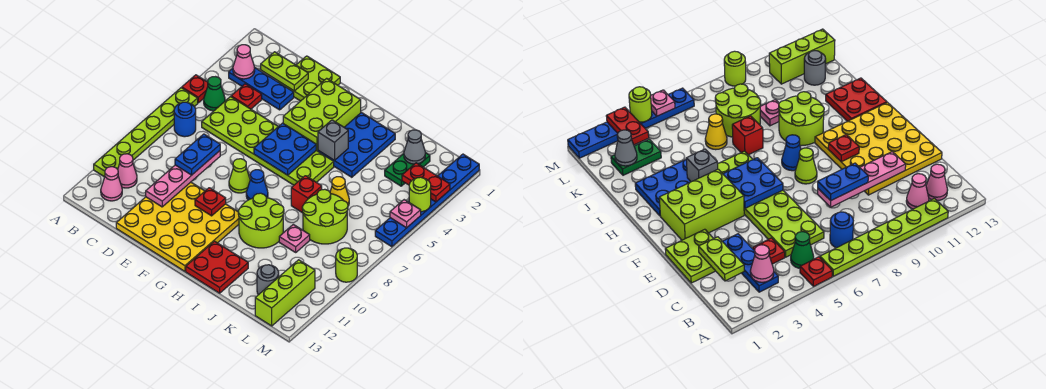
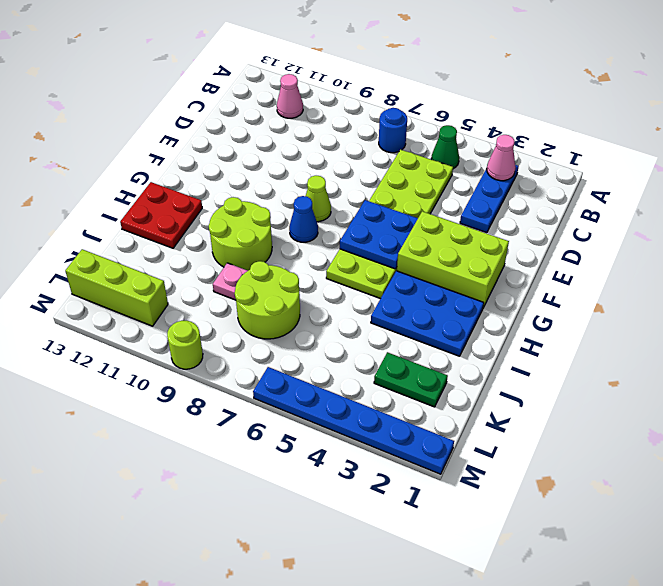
none -> red plate A5 level 1
none -> lime plate A6:A11 level 1
none -> pink cone B12 level 1
none -> red plate C4 level 1

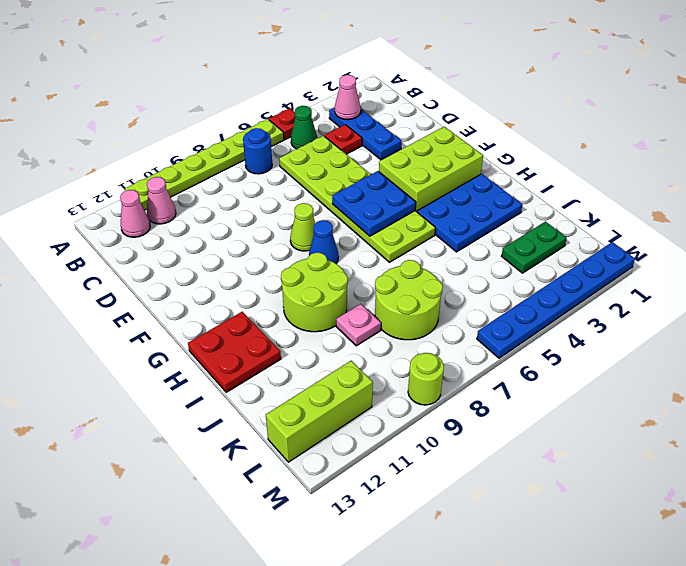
none -> lime plate D1:E2 level 1
none -> yellow plate D10:G13 level 1
none -> red brick I7 level 1
none -> yellow cone J6 level 1

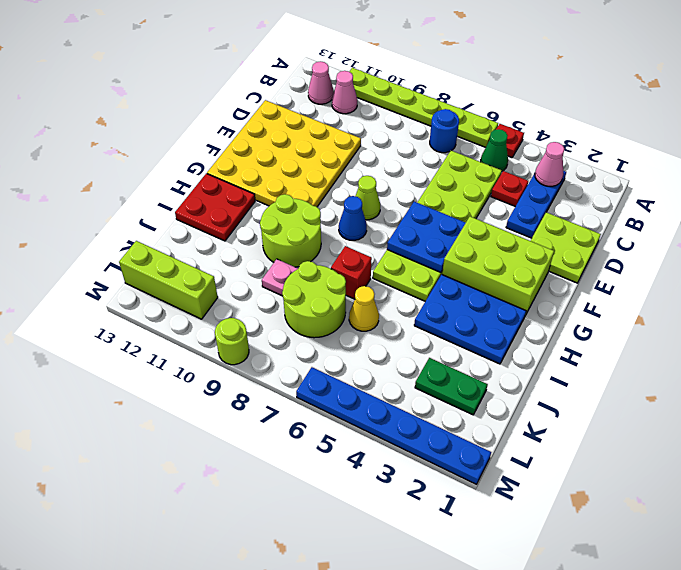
none -> grey round brick K12 level 1
none -> lime plate C2:D2 level 2
none -> pink plate D8:D11 level 2
none -> red plate F10 level 2

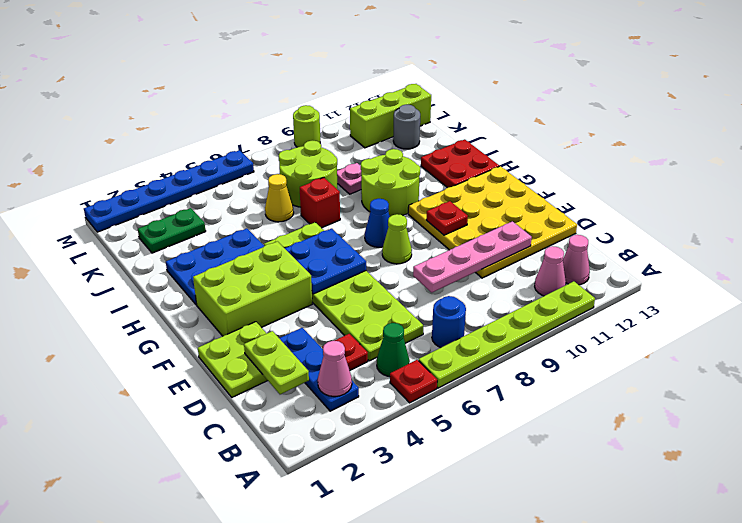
none -> grey brick H4 level 2
none -> grey cone K2 level 2
none -> red plate L3:M3 level 2
none -> lime round brick M4 level 2

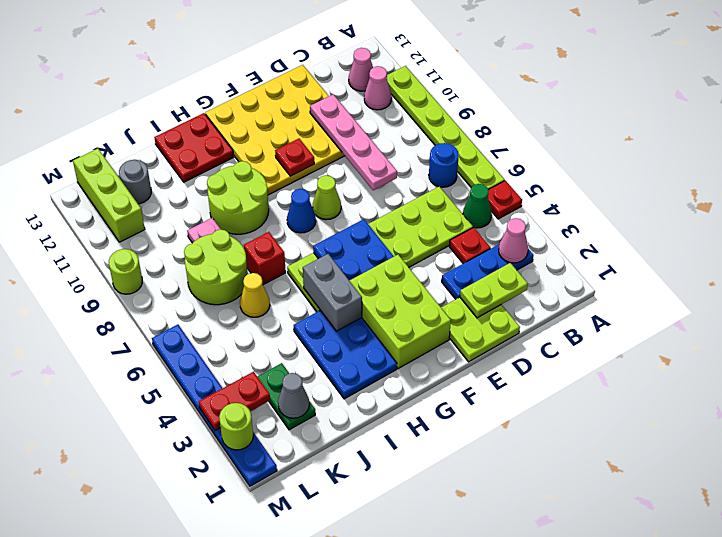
grey brick H4:H5 level 2 -> grey brick H4 level 2
lime round brick M2 level 2 -> lime round brick M4 level 2
none -> pink plate M5 level 2
none -> blue plate D8:D9 level 3

